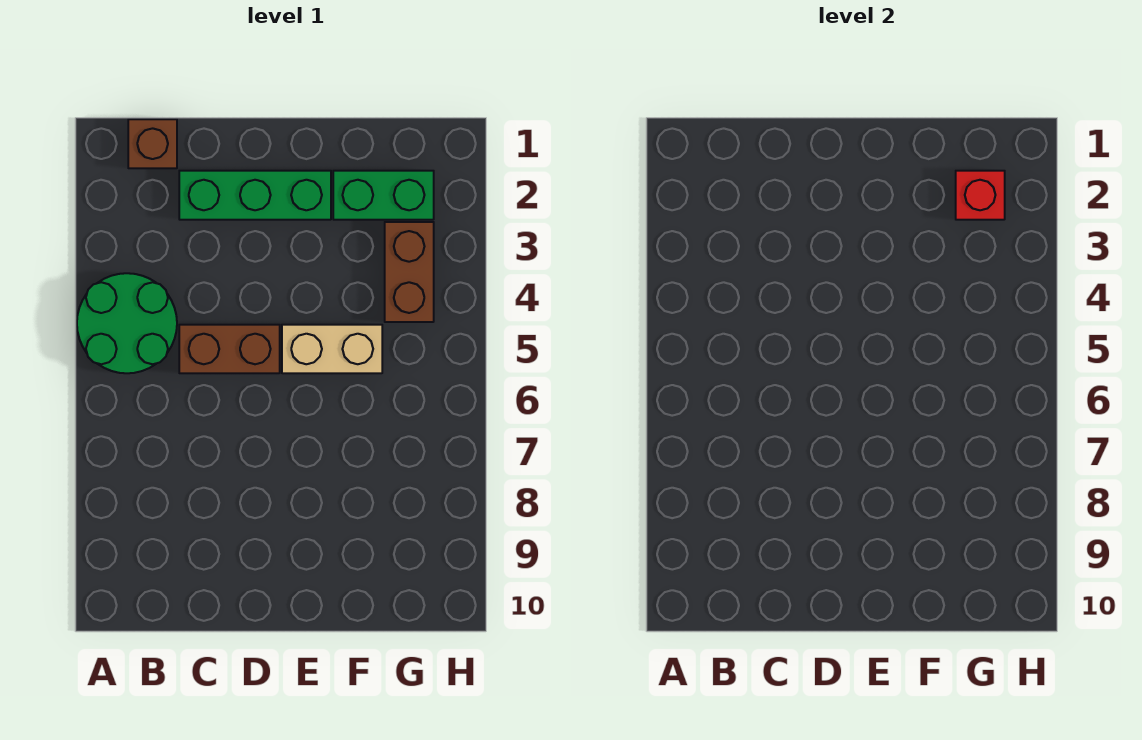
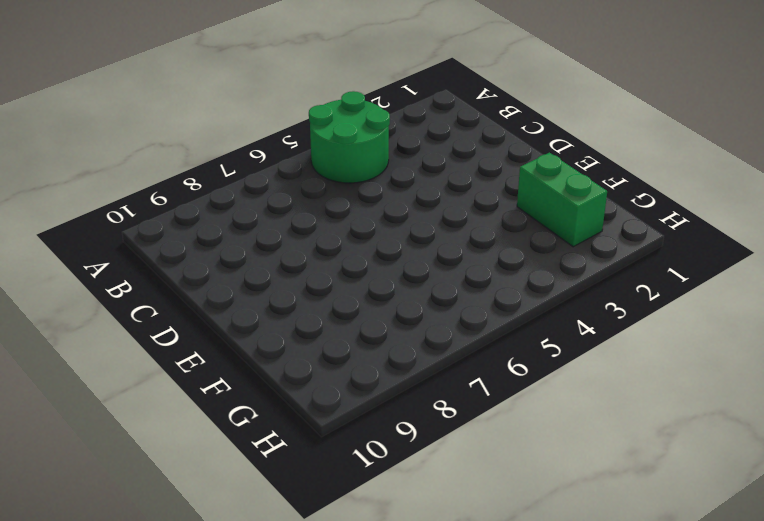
none -> brown brick B1 level 1
none -> green brick C2:E2 level 1

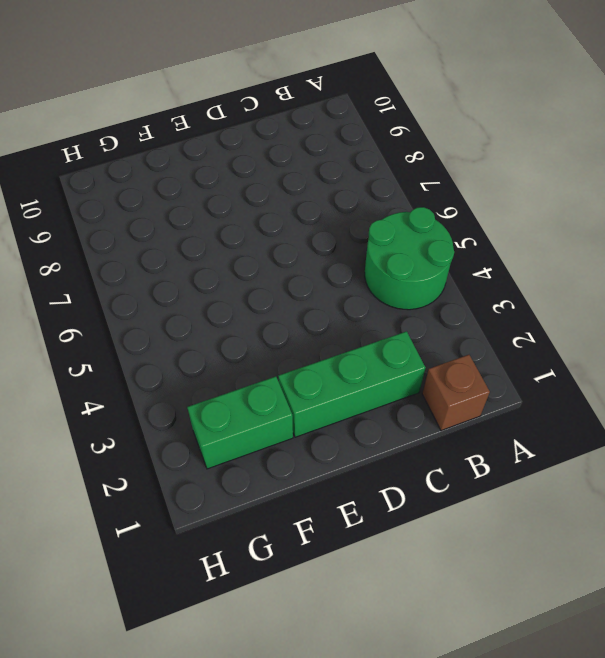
none -> brown brick C5:D5 level 1
none -> tan brick E5:F5 level 1

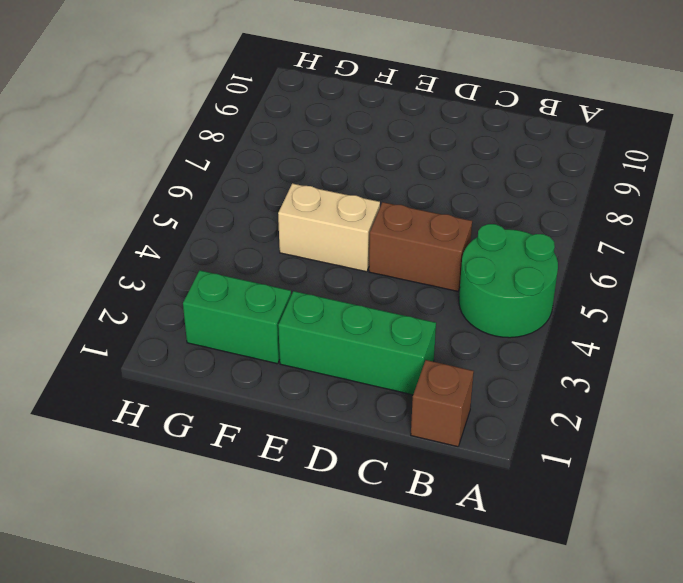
none -> brown brick G3:G4 level 1
none -> red brick G2 level 2

